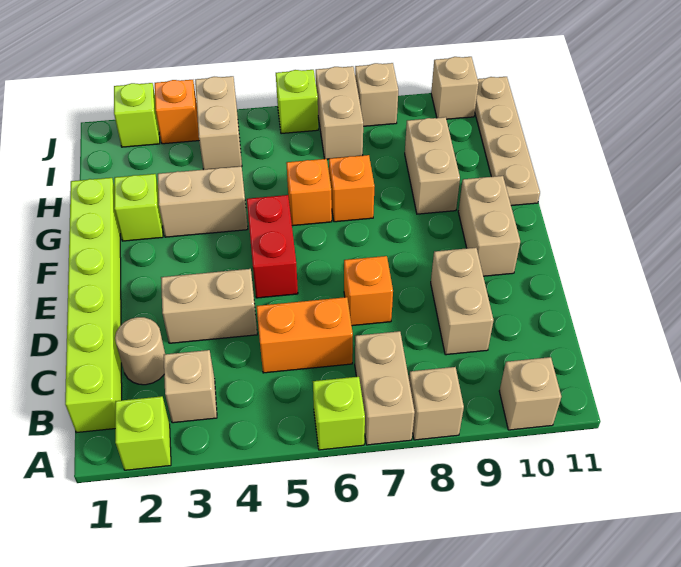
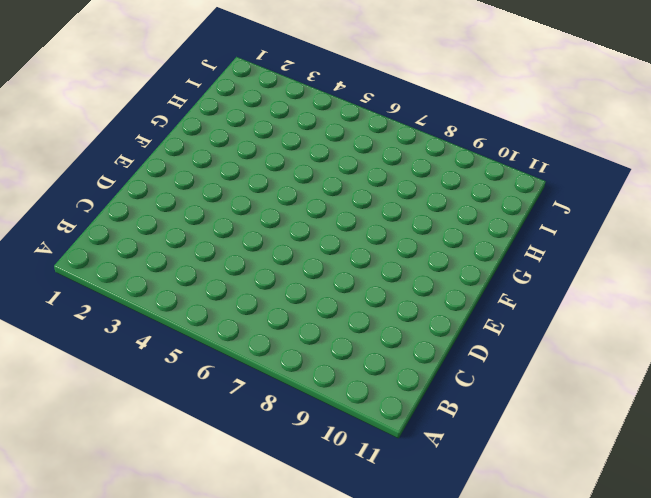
none -> lime brick A2 level 1
none -> lime brick A6 level 1
none -> tan brick A7:B7 level 1

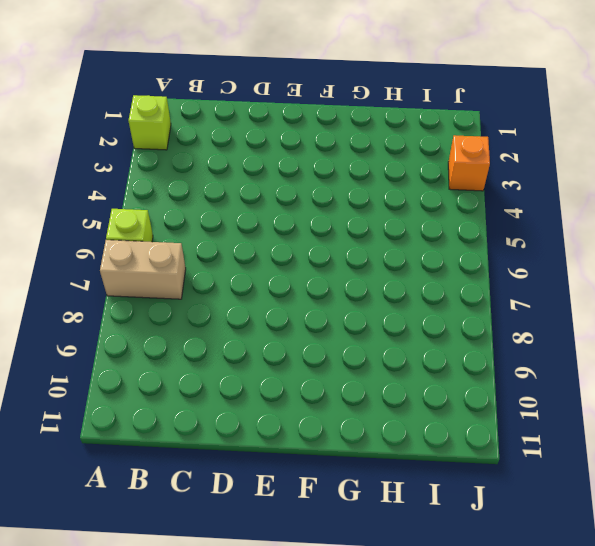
none -> tan brick A8 level 1
none -> tan brick A10 level 1
none -> lime brick B1:G1 level 1

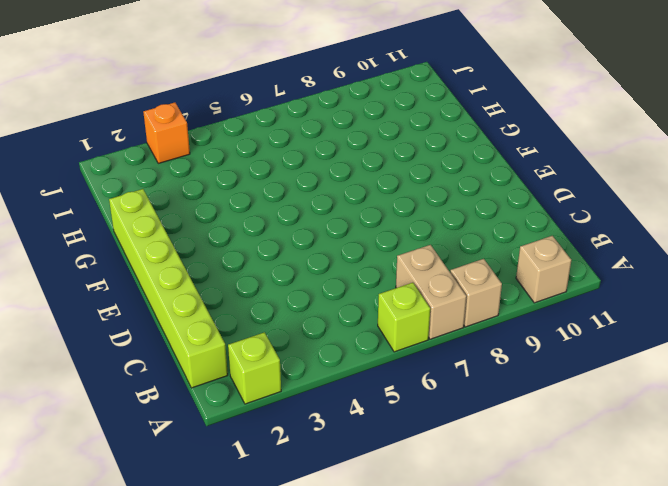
none -> tan brick B3 level 1
none -> tan round brick C2 level 1
none -> orange brick C5:C6 level 1

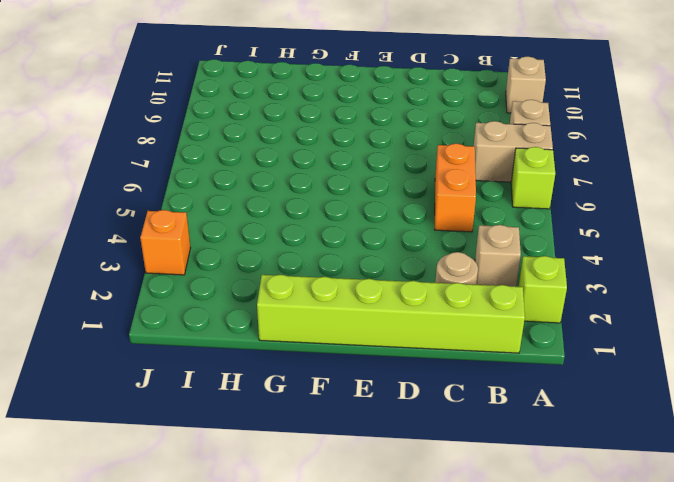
none -> tan brick C9:D9 level 1
none -> tan brick D3:D4 level 1
none -> orange brick D7 level 1

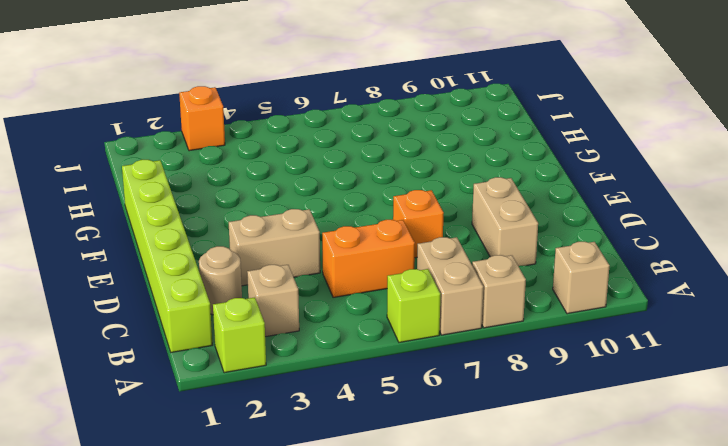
none -> red brick E5:F5 level 1
none -> tan brick E10:F10 level 1
none -> lime brick G2 level 1

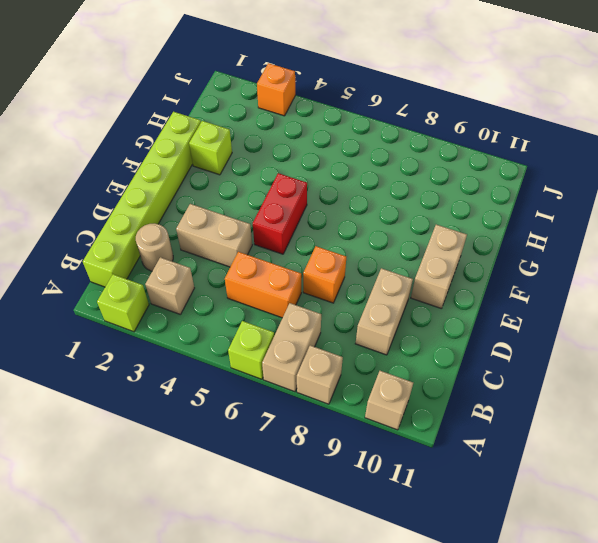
none -> tan brick G3:G4 level 1
none -> orange brick G6 level 1
none -> orange brick G7 level 1

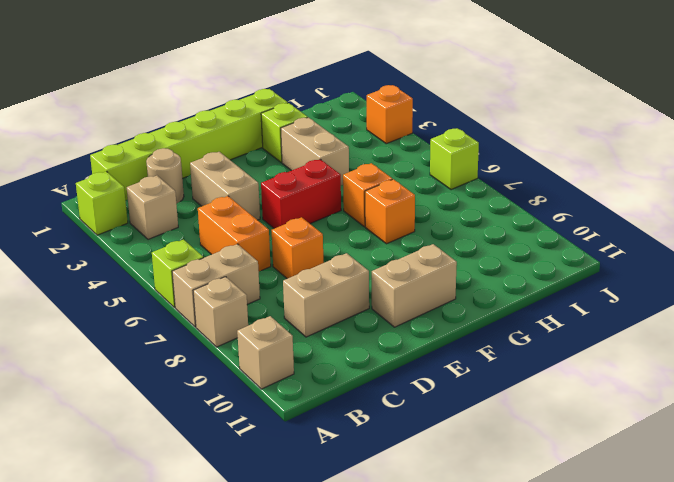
none -> tan brick G9:H9 level 1
none -> tan plate G11:J11 level 1
none -> tan brick I4:J4 level 1

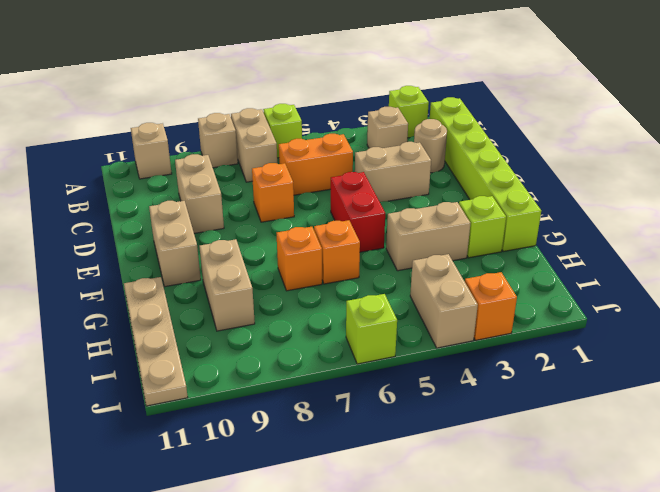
none -> tan brick I7:J7 level 1
none -> lime brick J2 level 1
none -> tan brick J8 level 1

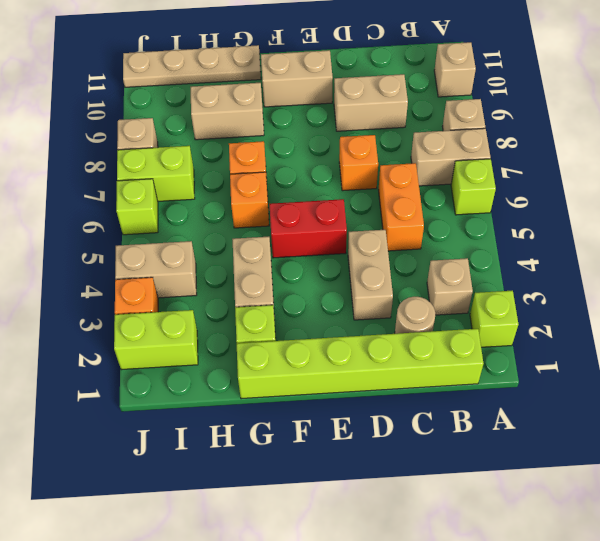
lime brick I2:J2 level 1 -> lime brick J2 level 1
lime brick I7:J7 level 1 -> tan brick I7:J7 level 1
none -> tan brick J10 level 1

